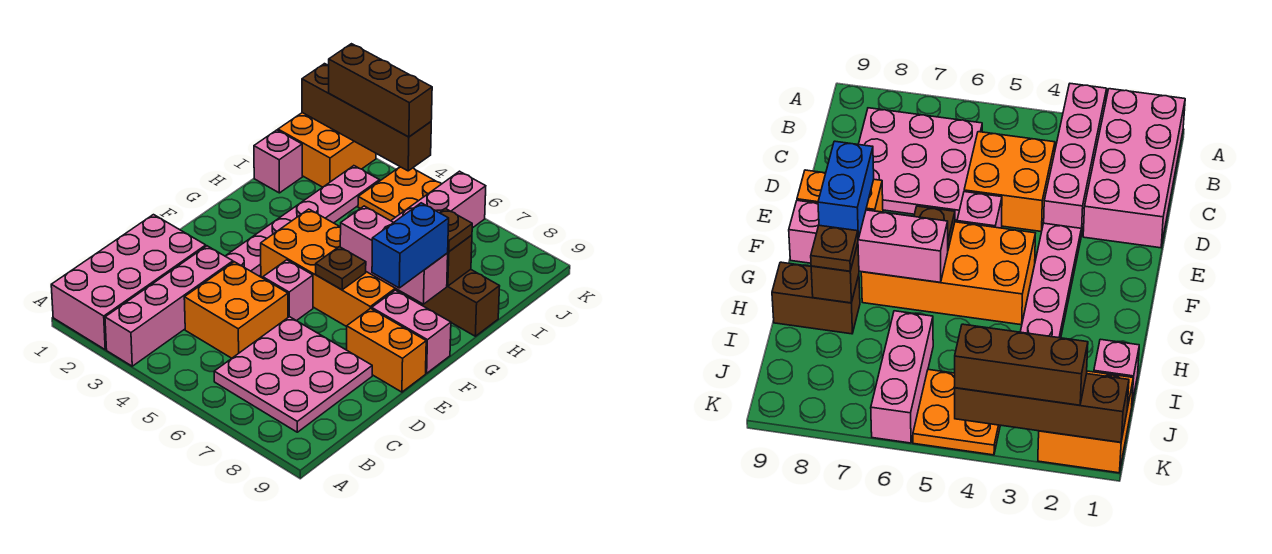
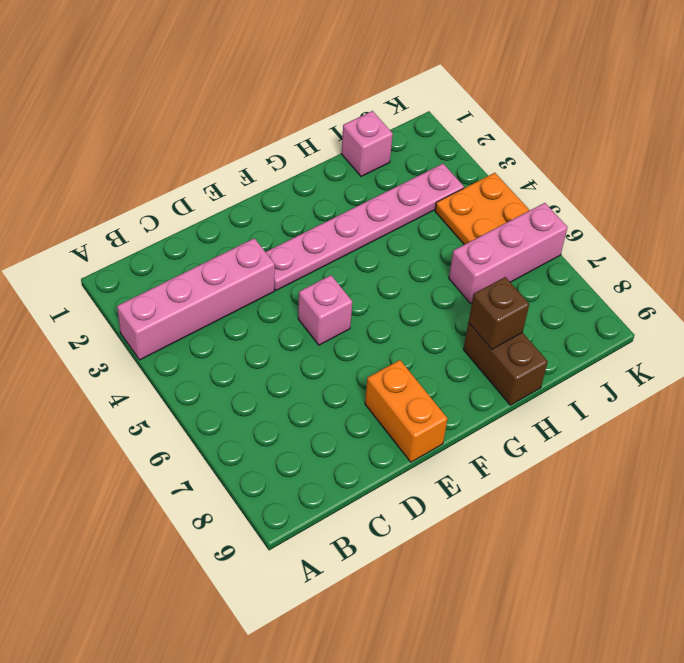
none -> pink brick A1:D2 level 1
none -> pink plate B6:D8 level 1
none -> orange brick C4:D5 level 1

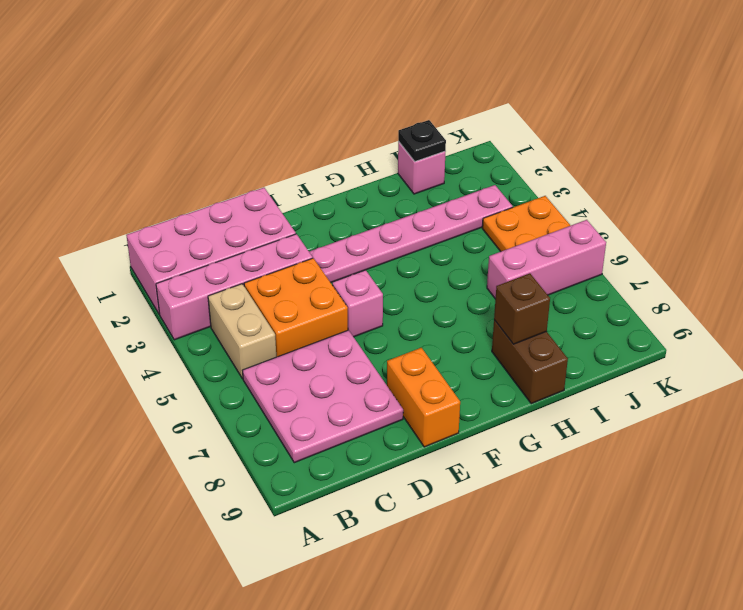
tan brick B4:B5 level 1 -> none
black plate I1 level 2 -> none
none -> orange brick F4:G7 level 1
none -> pink brick F8:F9 level 1
none -> orange brick J1:K2 level 1

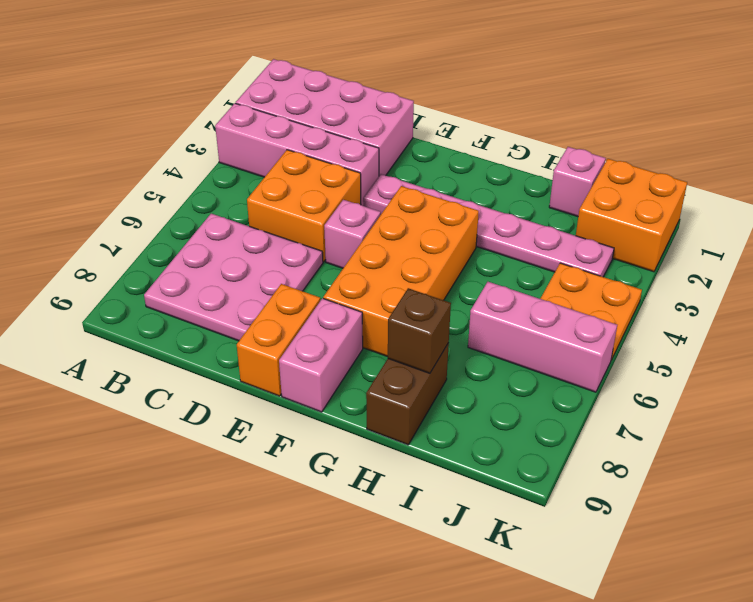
none -> brown plate F6 level 2
none -> pink brick G6:G8 level 2
none -> brown brick K1:K4 level 2

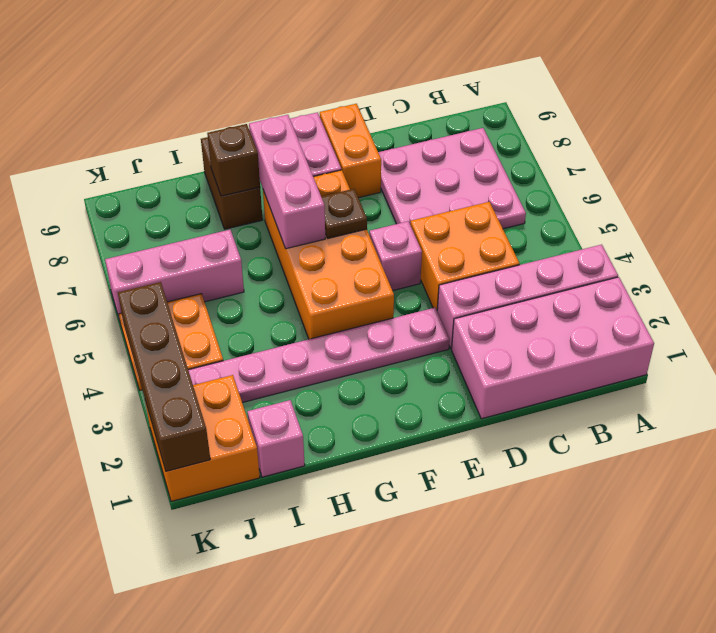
none -> blue brick F8:G8 level 3
none -> brown plate H8 level 3
none -> brown brick K2:K4 level 3

